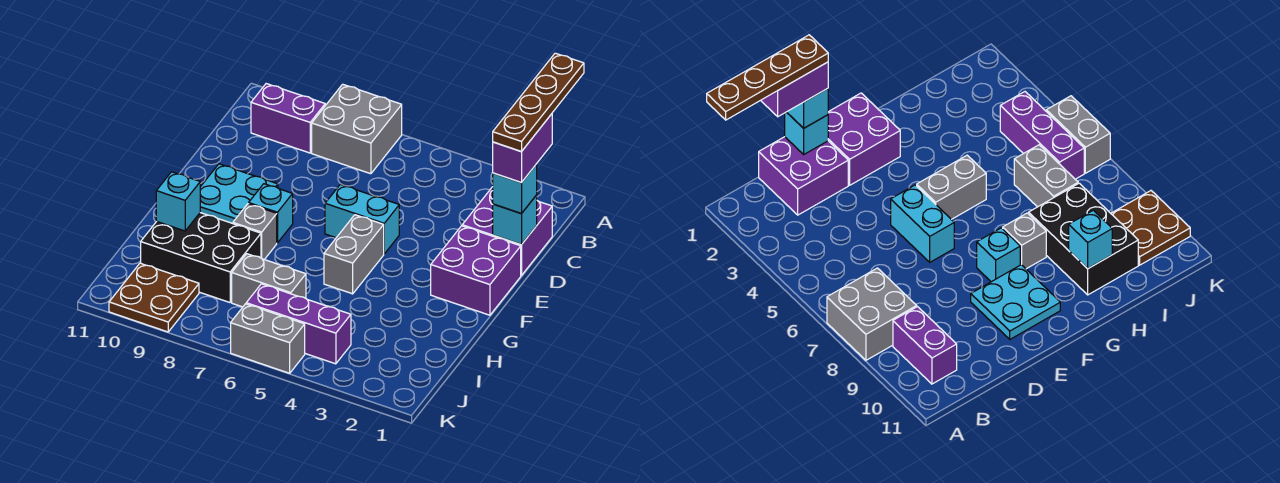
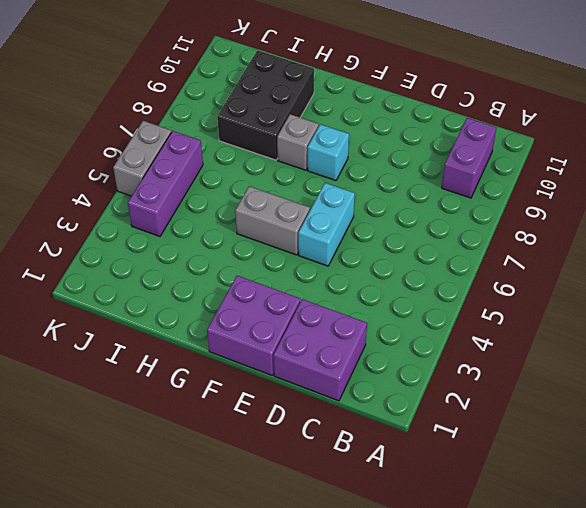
none -> grey brick A7:B8 level 1
none -> cyan plate E9:F10 level 1
none -> grey brick I6:I7 level 1

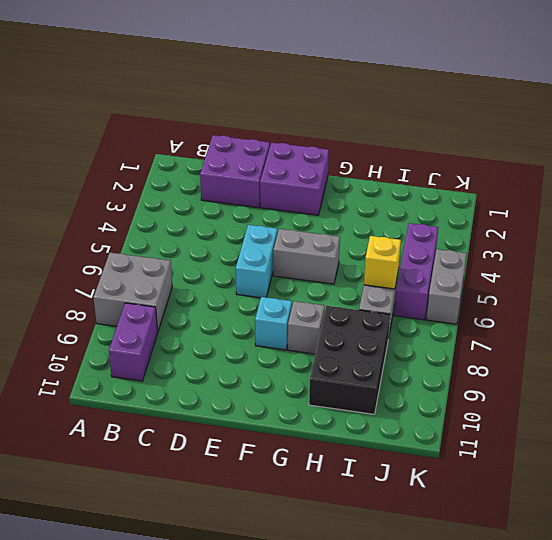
yellow brick I6 level 2 -> none
none -> cyan plate E9:F10 level 1
none -> brown plate J9:K10 level 1
none -> cyan brick D1 level 2

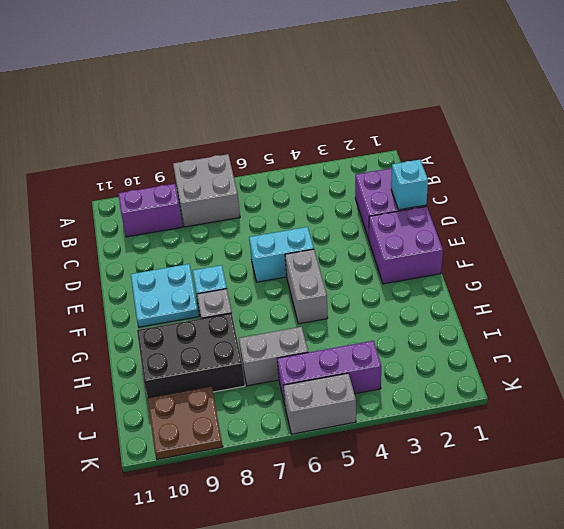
none -> cyan brick H10 level 2
none -> cyan brick D1 level 3
none -> purple brick C1:D1 level 4

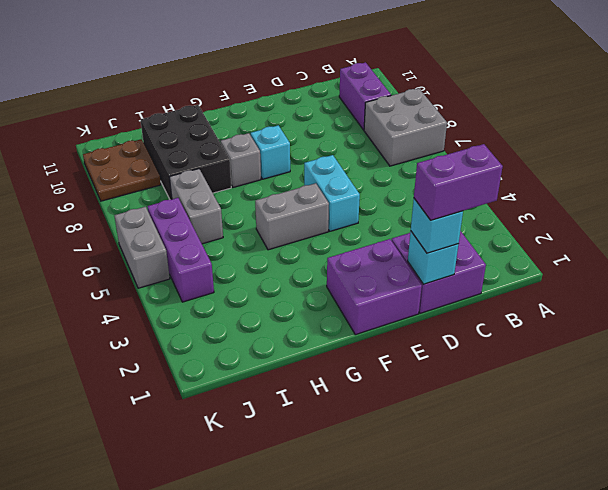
none -> cyan plate E9:F10 level 1
none -> cyan brick H10 level 2
none -> brown plate A1:D1 level 5

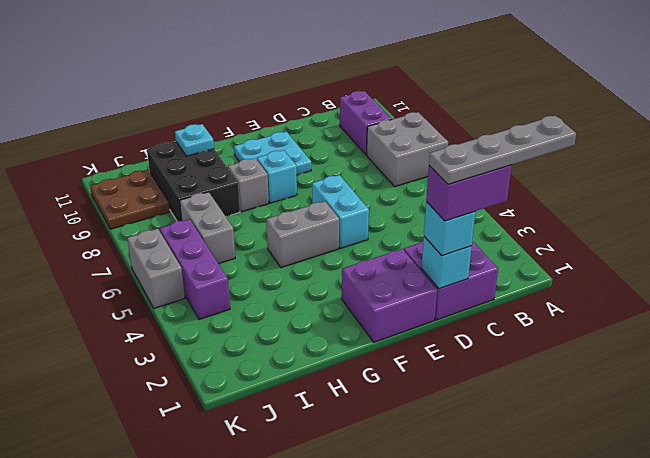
grey plate A1:D1 level 5 -> brown plate A1:D1 level 5
cyan plate H10 level 2 -> cyan brick H10 level 2

